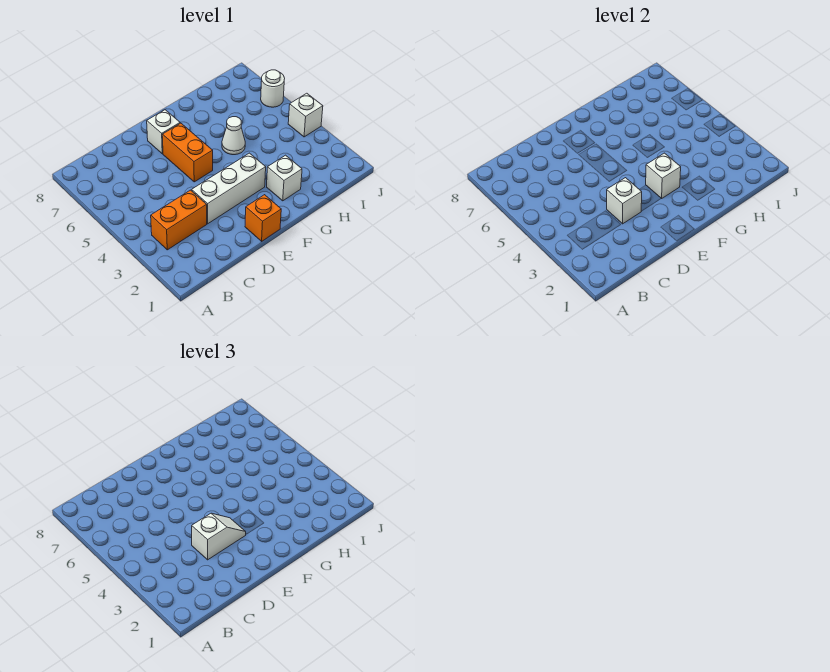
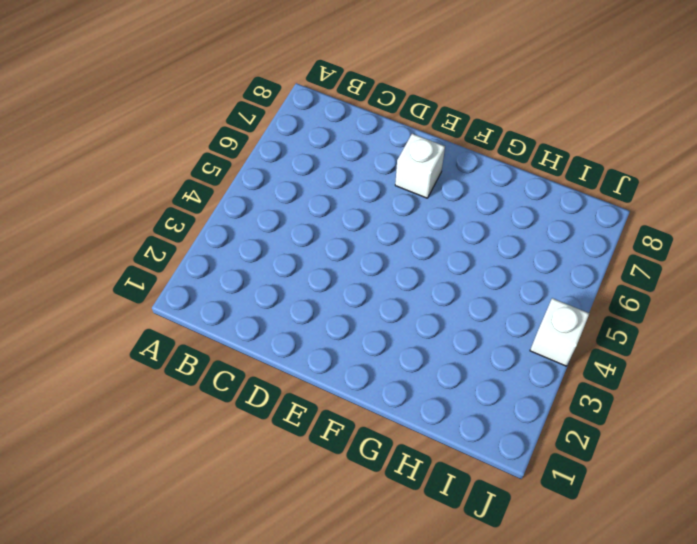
none -> orange brick B3:C3 level 1
none -> white brick D3:F3 level 1
none -> orange brick E1 level 1

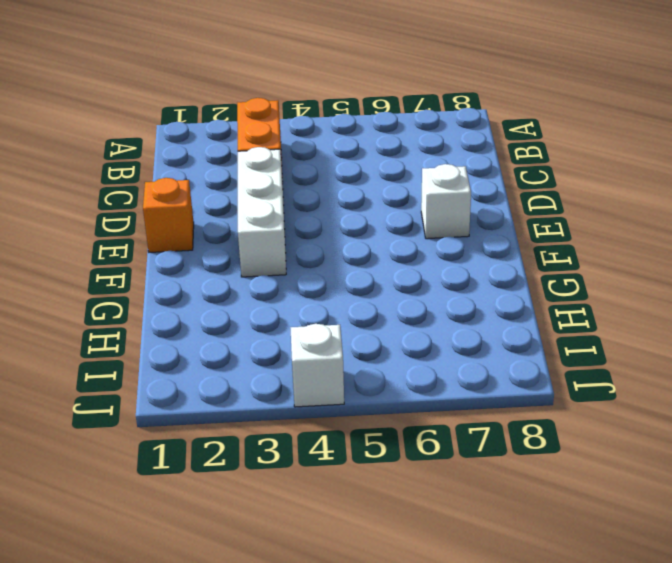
none -> orange brick E5:E6 level 1
none -> white brick G2 level 1
none -> white cone G5 level 1

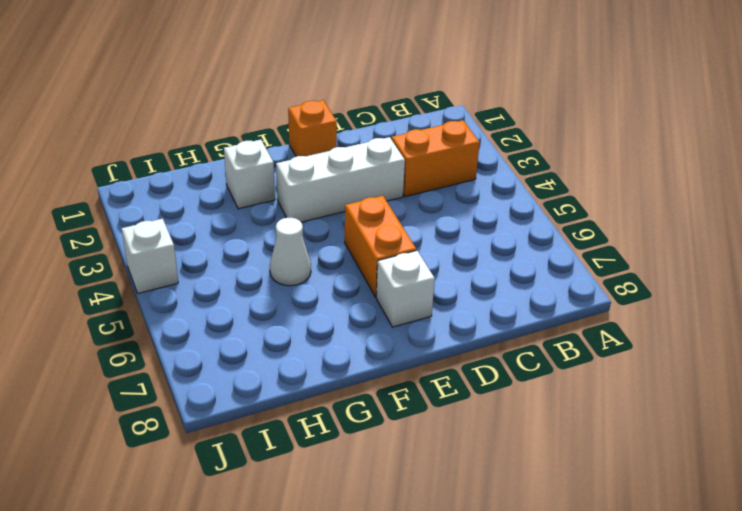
none -> white round brick J6 level 1
none -> white brick D3 level 2
none -> white brick F3 level 2

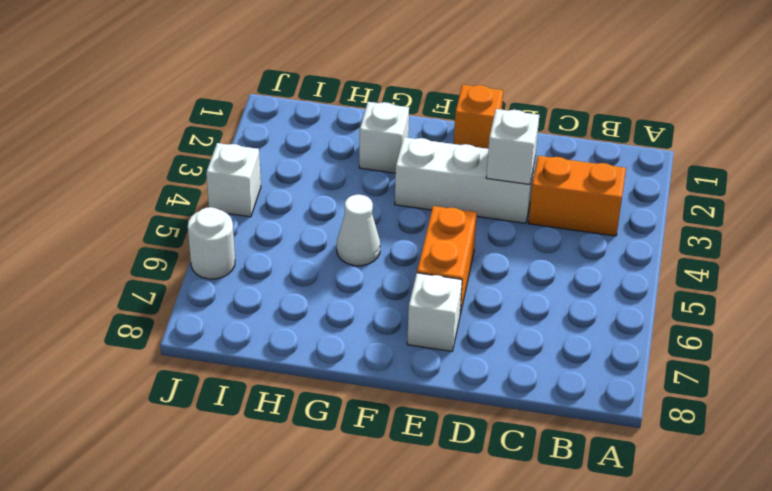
none -> white brick F3 level 2
none -> white slope D3:E3 level 3 top D

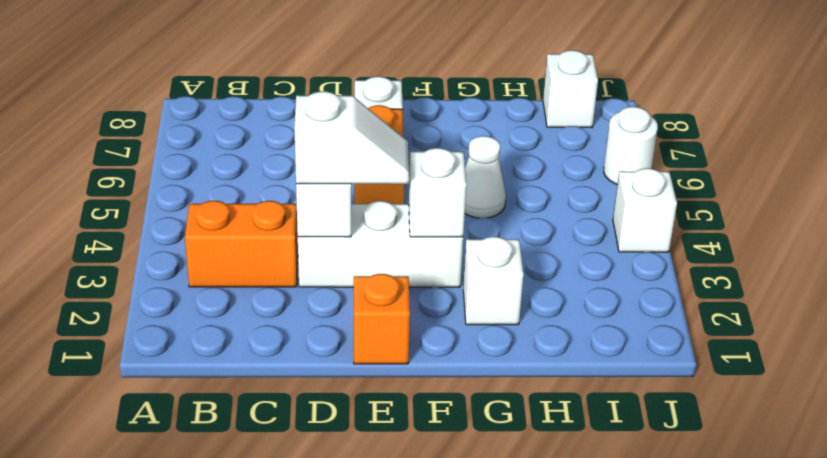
white brick I8 level 1 -> none

